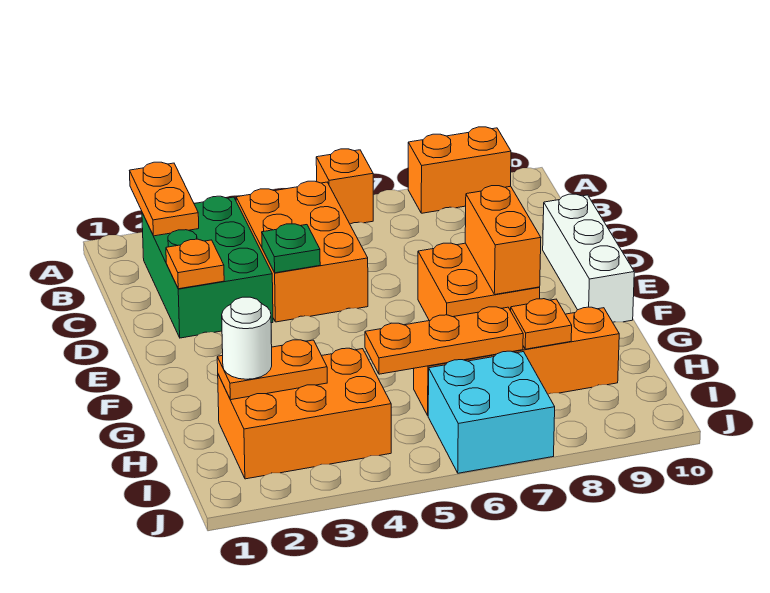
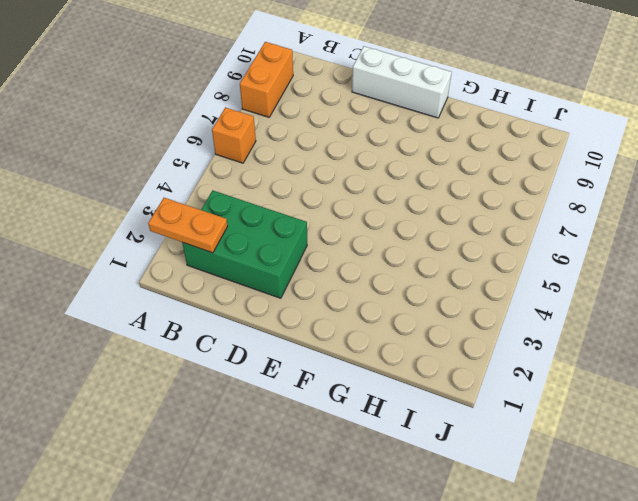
none -> orange brick B4:D5 level 1
none -> orange brick E7:F8 level 1
none -> orange brick H2:I4 level 1

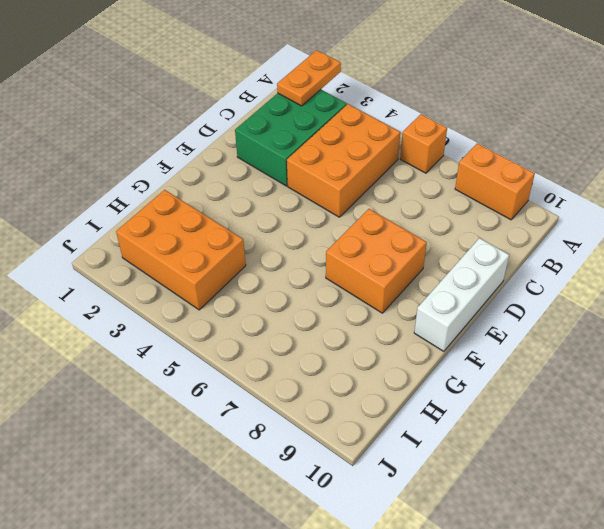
none -> orange brick H6:H9 level 1
none -> cyan brick I6:J7 level 1
none -> orange plate D2 level 2

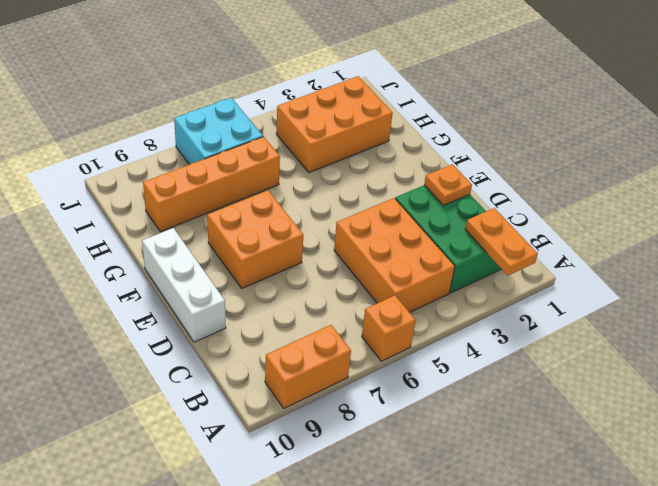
none -> green plate D4 level 2
none -> orange brick E8:F8 level 2
none -> orange plate H2:H3 level 2

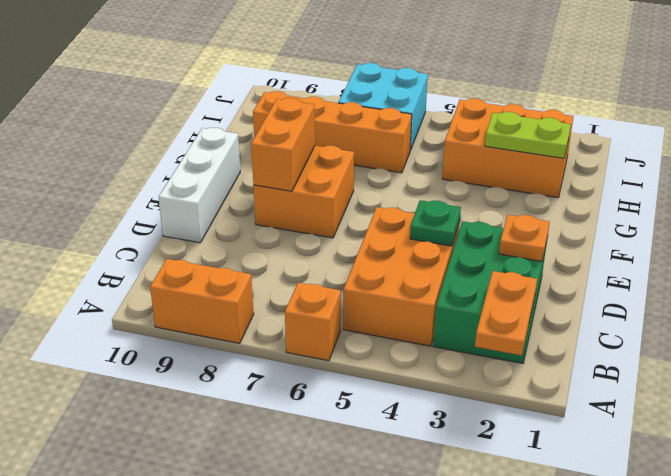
lime plate H2:H3 level 2 -> orange plate H2:H3 level 2
none -> orange plate H5:H7 level 2
none -> orange plate H8 level 2
none -> white round brick H2 level 3

